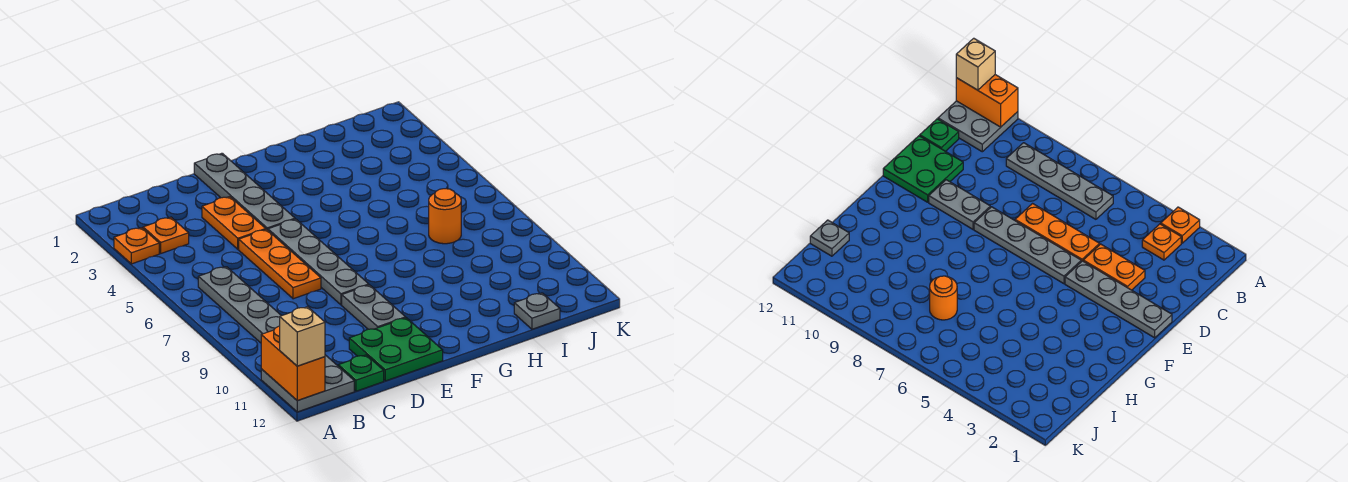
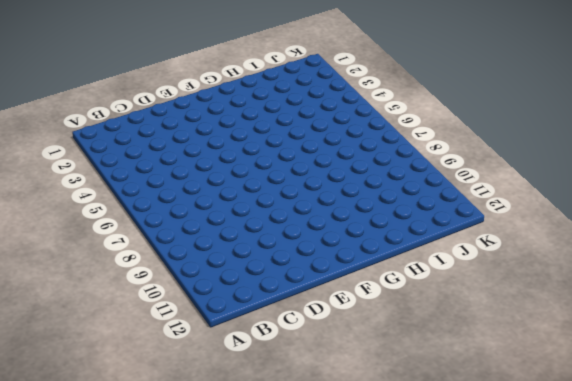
none -> orange plate A3 level 1
none -> grey plate A11:B12 level 1
none -> orange plate B3 level 1

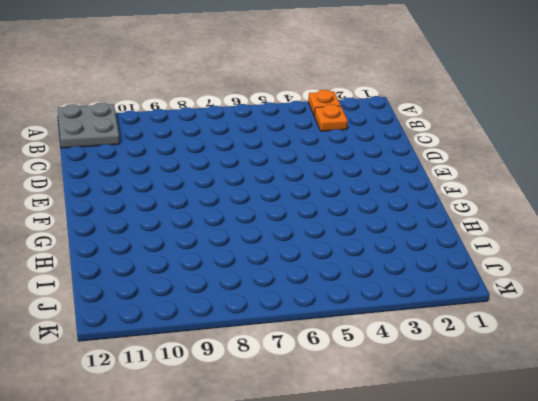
none -> grey plate B6:B9 level 1
none -> green plate C12 level 1
none -> orange plate D3:D4 level 1

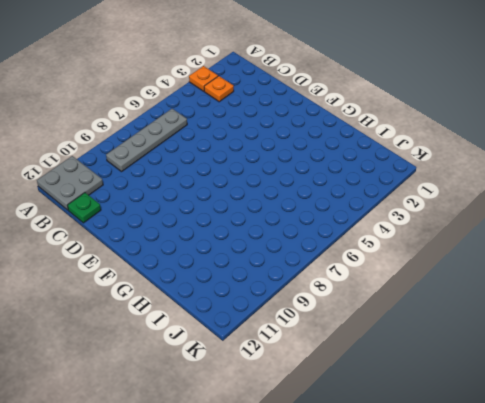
none -> orange plate D3:D4 level 1
none -> orange plate D5:D7 level 1
none -> green plate D11:E12 level 1

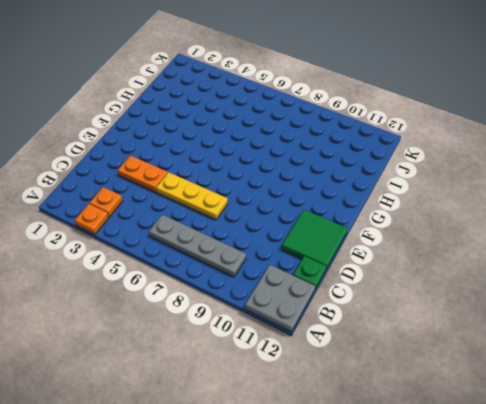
yellow plate D5:D7 level 1 -> orange plate D5:D7 level 1
green tile D11:E12 level 1 -> green plate D11:E12 level 1
none -> grey plate E1:E4 level 1
none -> grey plate E5:E8 level 1
none -> grey plate E9:E10 level 1

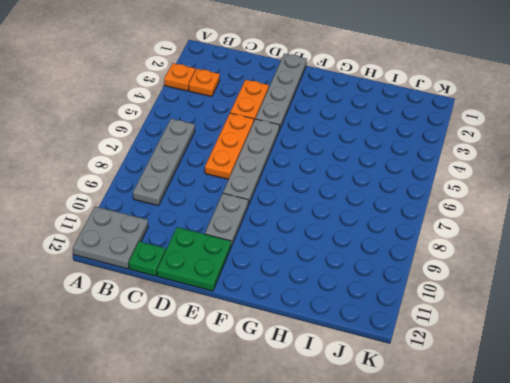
none -> orange round brick I7 level 1
none -> grey plate I12 level 1
none -> orange brick A11:A12 level 2

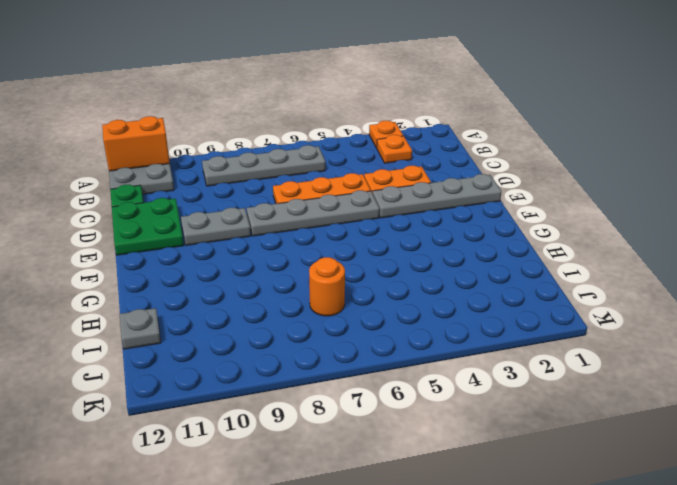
none -> tan brick A12 level 3

